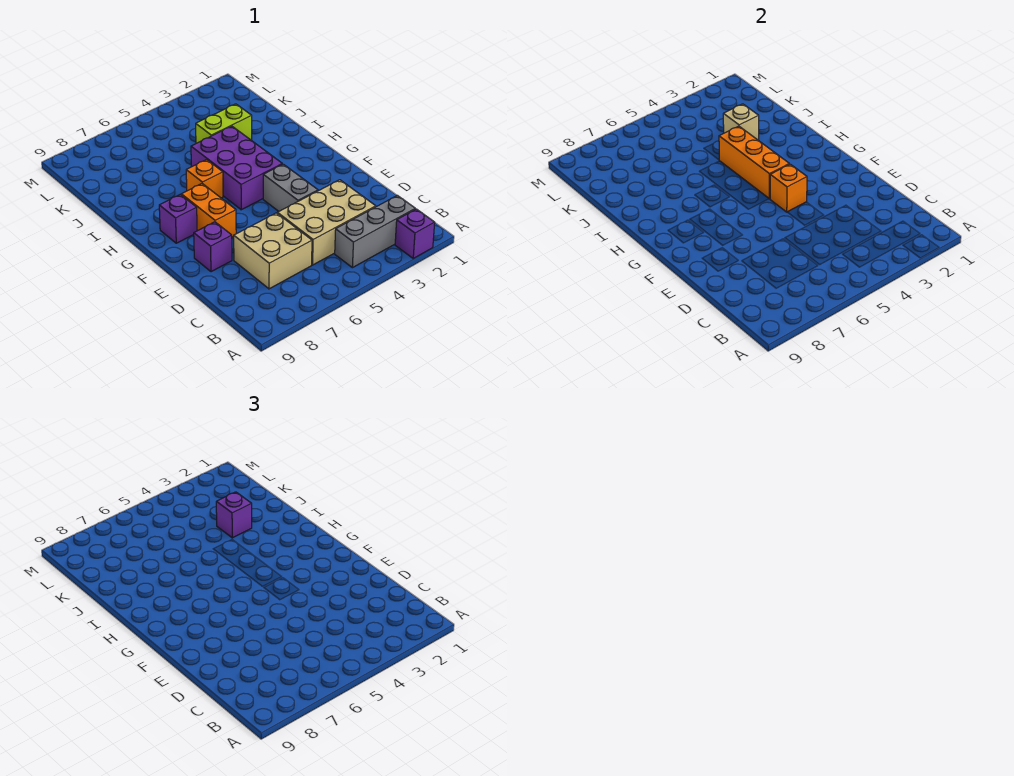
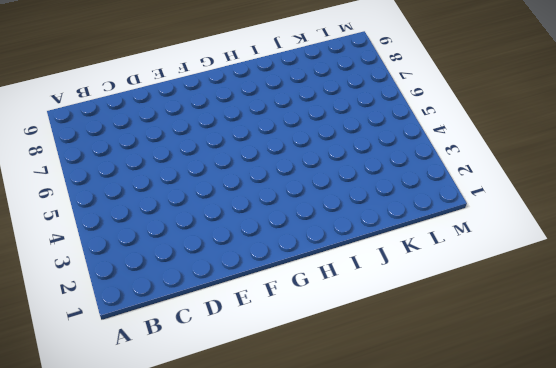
none -> purple brick A2 level 1
none -> grey brick B2:B4 level 1
none -> tan brick C3:D5 level 1

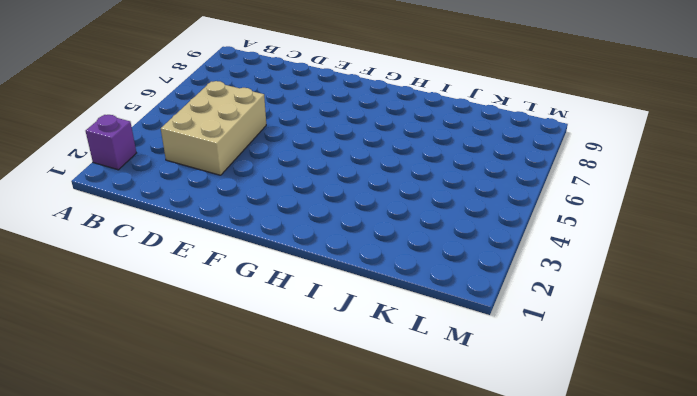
none -> grey brick B2:B4 level 1
none -> tan brick C6:D7 level 1
none -> grey brick E4:F4 level 1

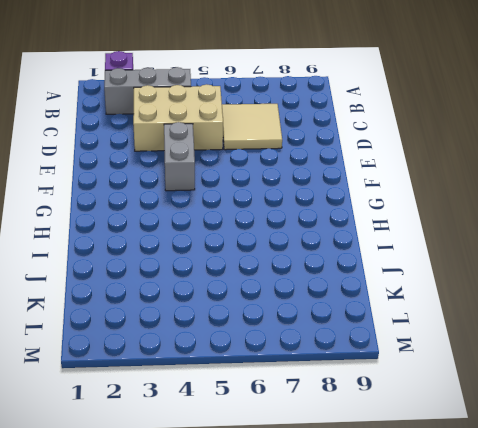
tan tile C6:D7 level 1 -> tan brick C6:D7 level 1
none -> purple brick E8 level 1
none -> orange brick F7:G7 level 1
none -> purple brick G4:I5 level 1

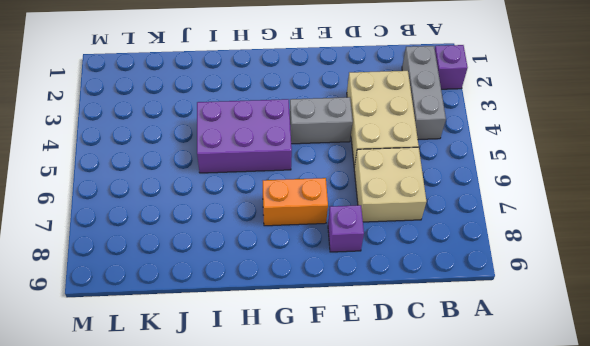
none -> purple brick G8 level 1
none -> orange brick H6 level 1
none -> lime brick J3:J4 level 1

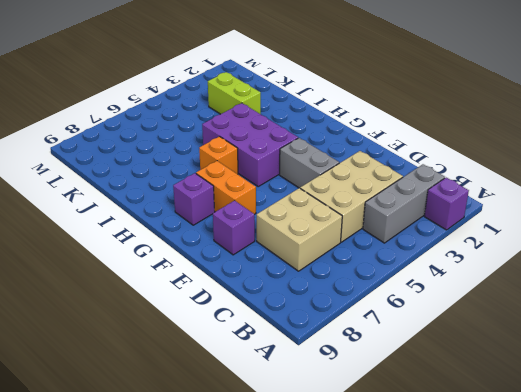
lime brick J3:K3 level 1 -> lime brick J3:J4 level 1
none -> orange brick F4 level 2
none -> orange brick G4:I4 level 2
none -> tan brick J3 level 2

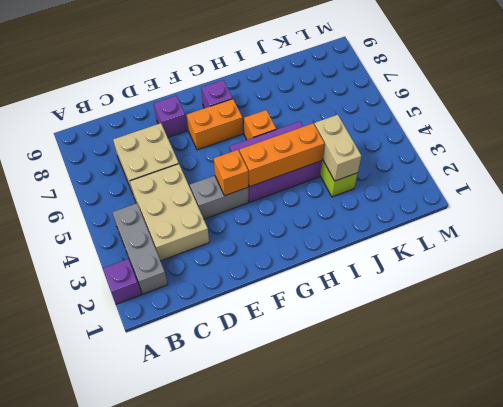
tan brick J3:J4 level 2 -> tan brick J3 level 2
none -> purple brick J3 level 3

